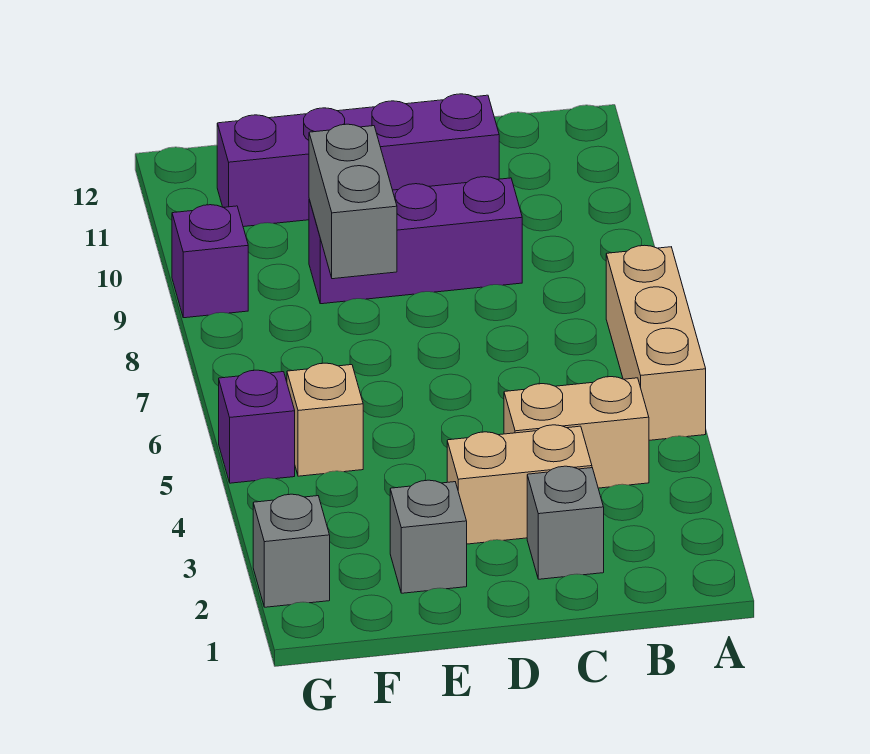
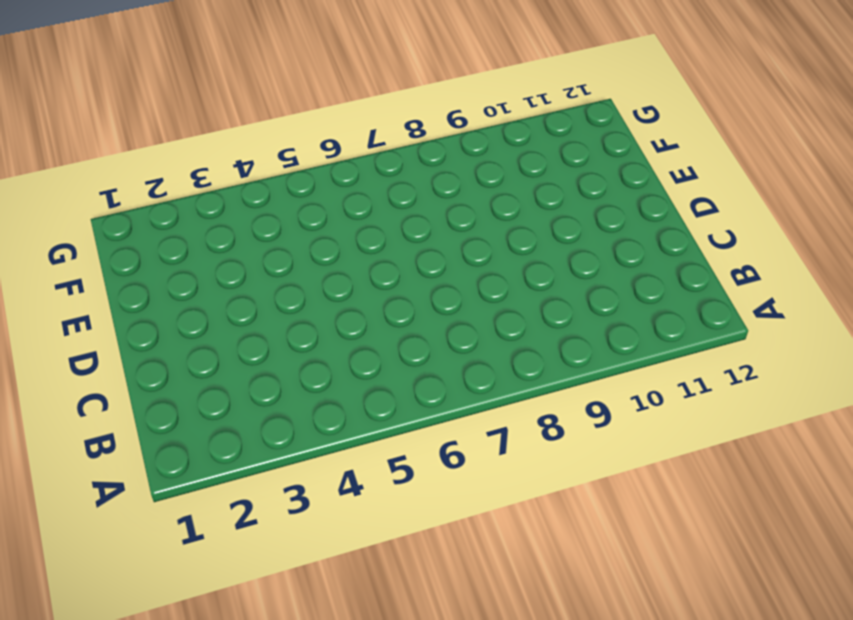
none -> tan brick A5:A7 level 1
none -> tan brick B4:C4 level 1
none -> grey brick C2 level 1

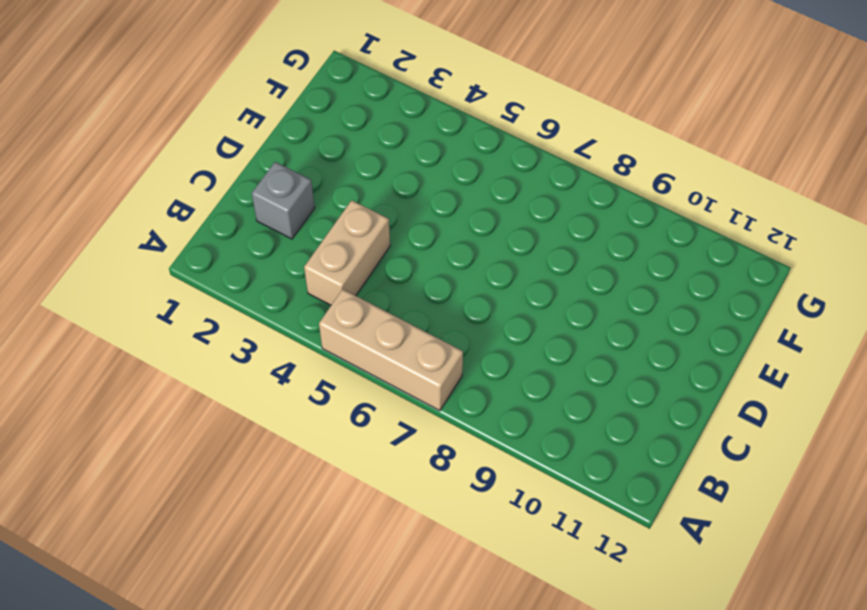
none -> tan brick C3:D3 level 1
none -> purple brick C9:E9 level 1
none -> purple brick C11:F11 level 1

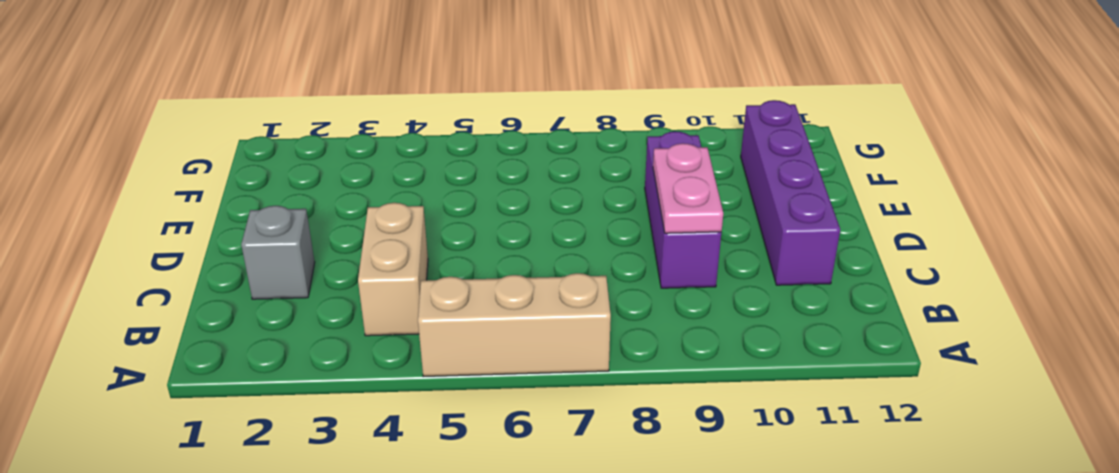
pink plate C9:D9 level 2 -> none
none -> tan brick C3:D3 level 1
none -> grey brick E2 level 1
none -> tan brick F5 level 1

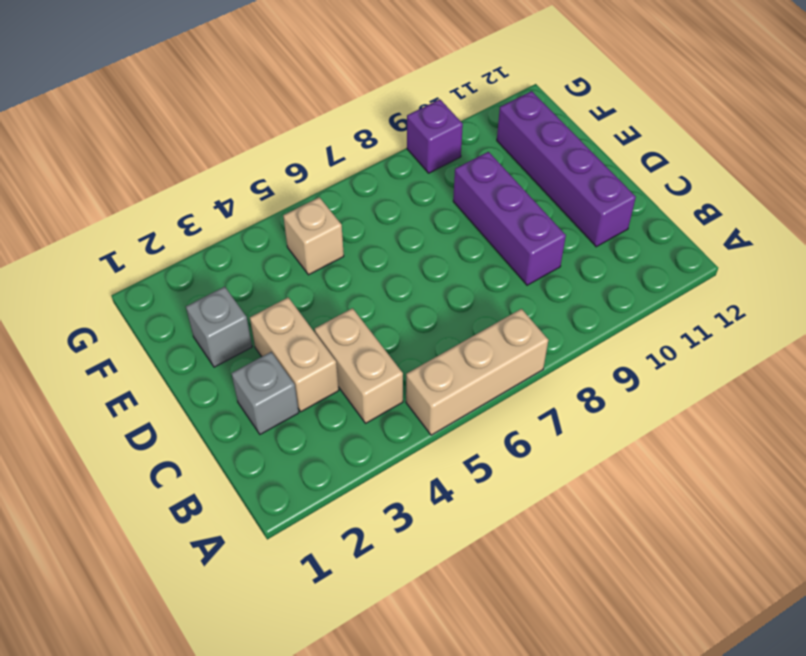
none -> grey brick G2 level 1
none -> purple brick G5 level 1
none -> grey brick E8:E9 level 2

